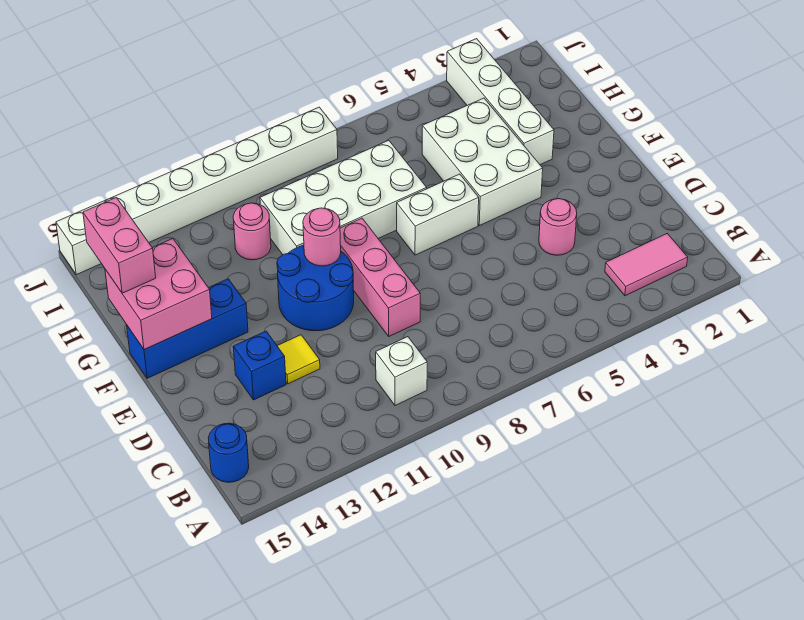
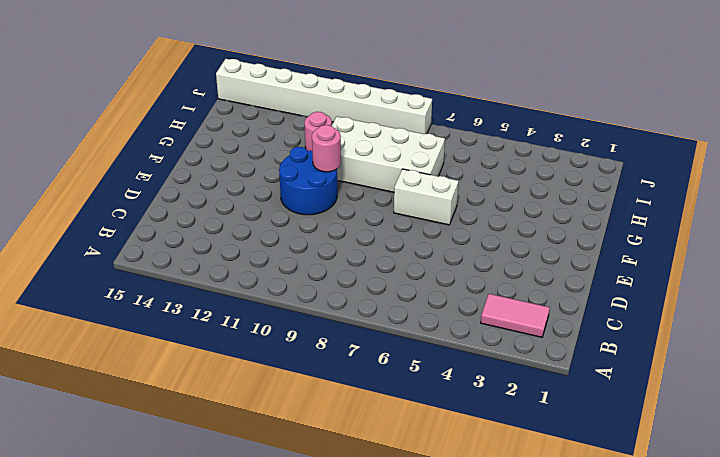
none -> white brick B10 level 1
none -> blue round brick B15 level 1
none -> pink round brick D4 level 1

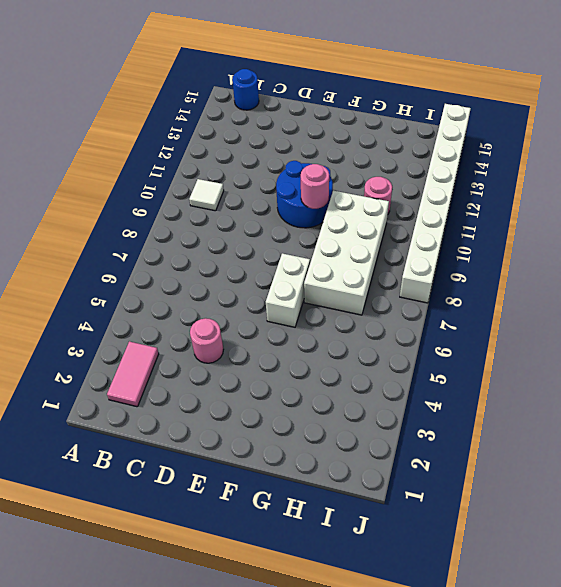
white tile B10 level 1 -> white brick B10 level 1
none -> pink brick D9:F9 level 1
none -> yellow tile D12 level 1
none -> blue brick D13 level 1

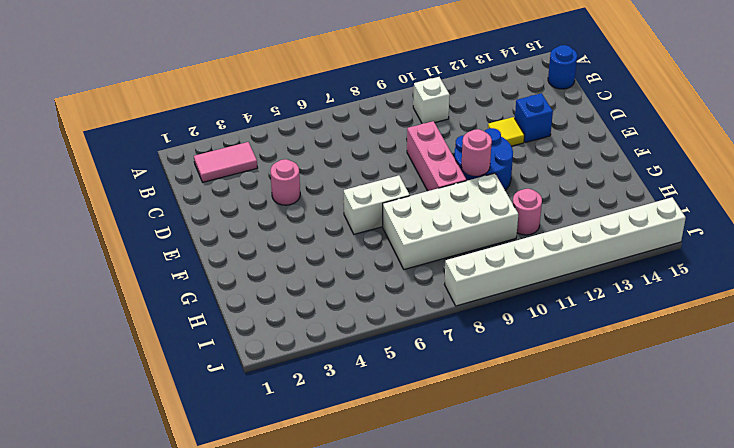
none -> white brick F4:H5 level 1
none -> blue brick F13:F15 level 1
none -> white brick G3:J3 level 1

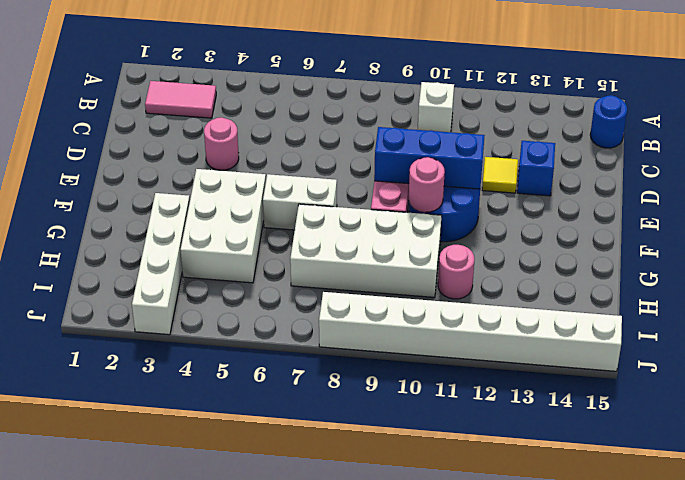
blue brick E9:E11 level 2 -> blue brick F13:F15 level 1
none -> pink brick F14:G15 level 2
none -> pink brick G15:H15 level 3

